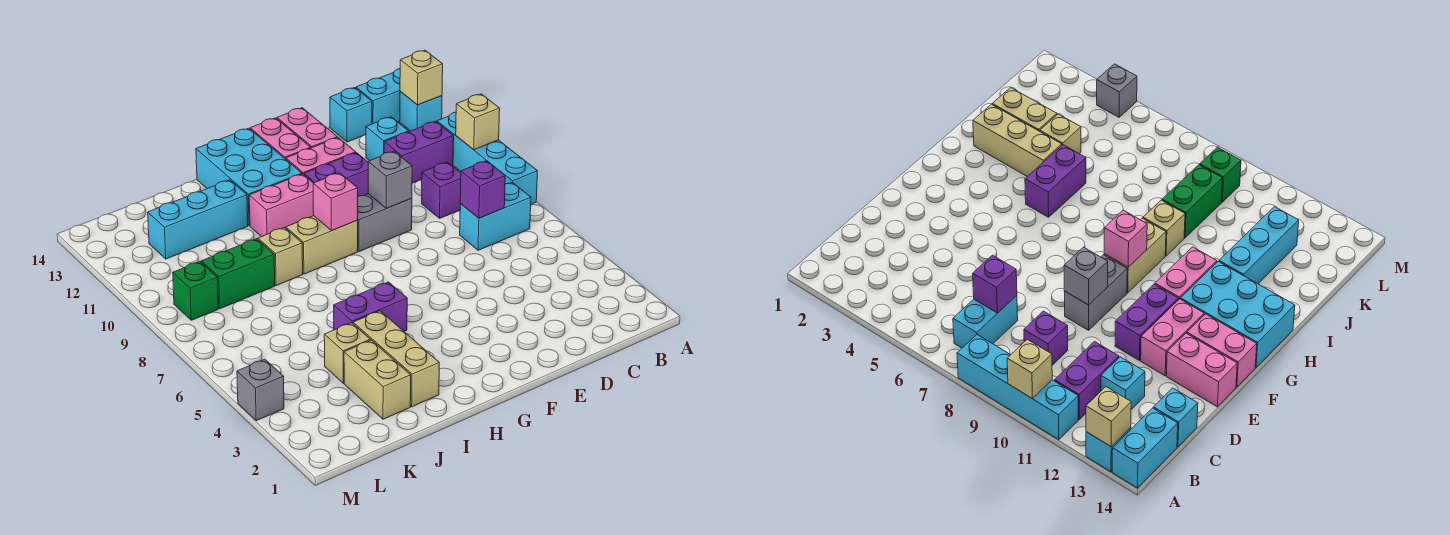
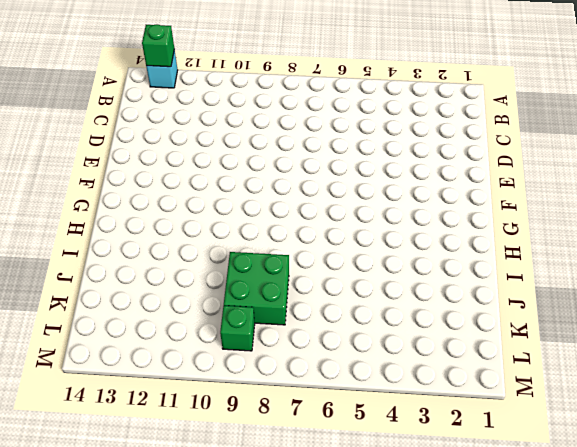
green brick A13 level 2 -> tan brick A13 level 2
green brick J8:K9 level 1 -> green brick J9:K9 level 1
none -> cyan brick A8:A11 level 1
none -> cyan brick A14:B14 level 1
none -> cyan brick B7:C7 level 1
none -> purple brick B11:C11 level 1

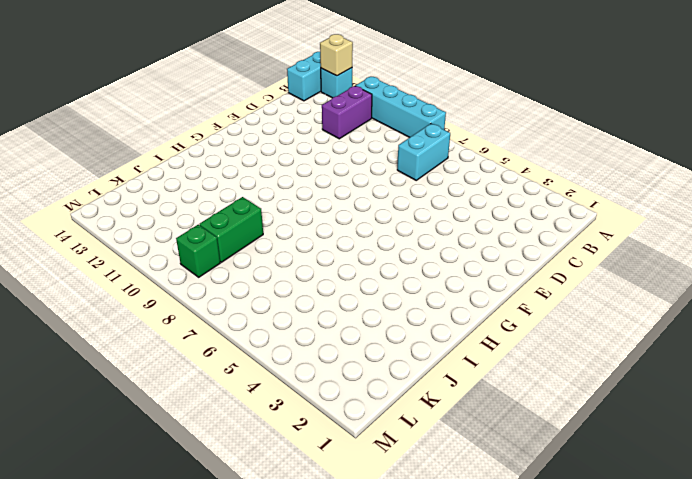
none -> purple brick C9 level 1
none -> cyan brick C12 level 1
none -> cyan brick C14 level 1
none -> grey brick E9:F9 level 1

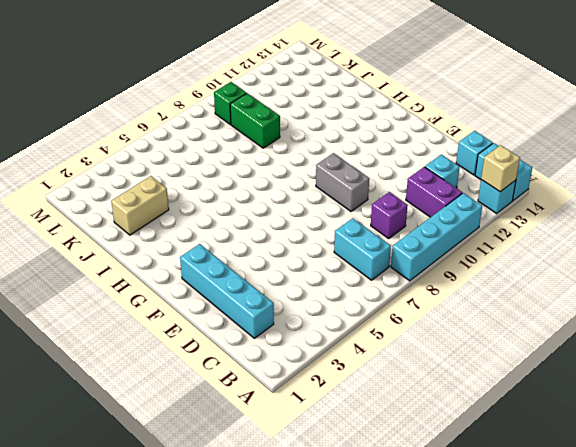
cyan brick C2:F2 level 1 -> none
none -> purple brick E11:F11 level 1
none -> pink brick E12:F12 level 1
none -> pink brick E13:E14 level 1
none -> pink brick F13:F14 level 1

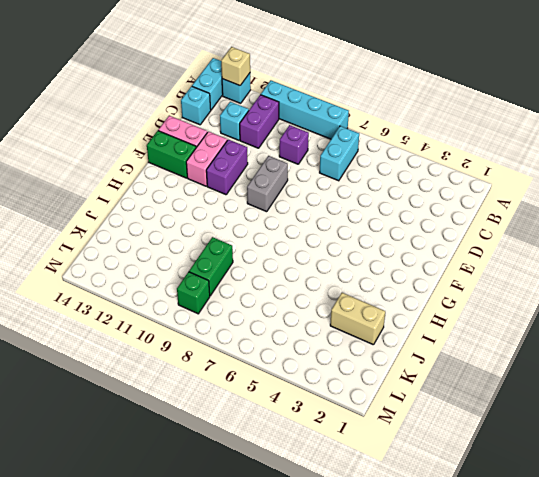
green brick F13:F14 level 1 -> pink brick F13:F14 level 1
none -> tan brick G9:H9 level 1
none -> pink brick G11:H11 level 1
none -> cyan brick G12:H14 level 1
none -> purple brick H5:I5 level 1

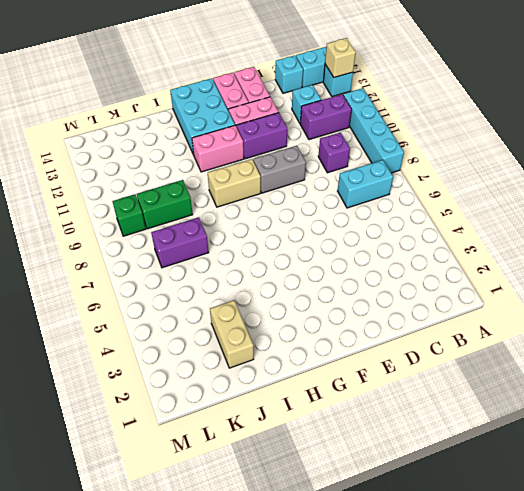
purple brick J7:K7 level 1 -> purple brick H5:I5 level 1
none -> tan brick I2:I4 level 1
none -> tan brick I9 level 1
none -> cyan brick I12:K12 level 1
none -> tan brick J4 level 1

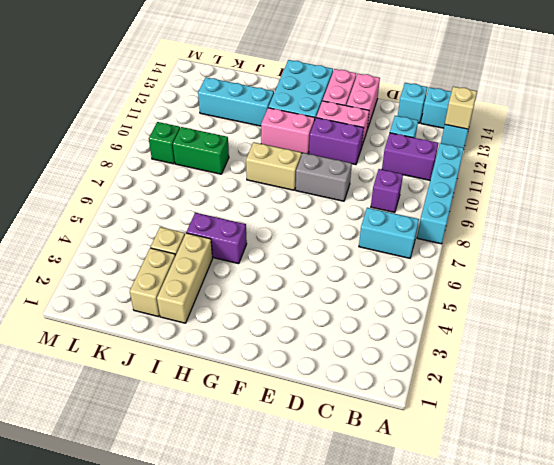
none -> tan brick I9 level 1
none -> grey brick M4 level 1
none -> tan brick A10 level 2
none -> purple brick C7 level 2

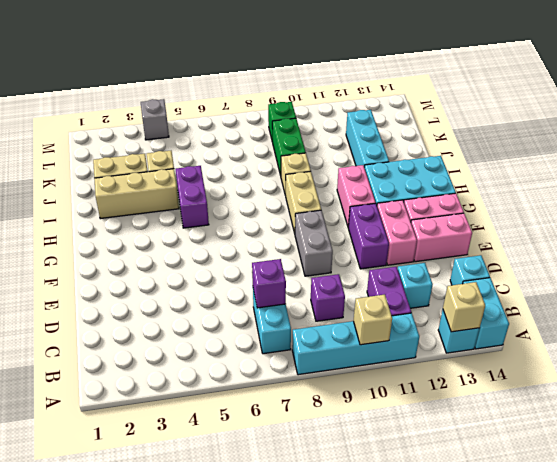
none -> grey brick E9 level 2
none -> pink brick G9 level 2

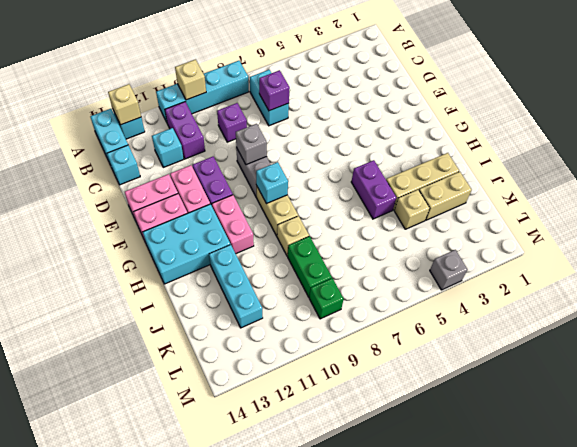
cyan brick G9 level 2 -> pink brick G9 level 2

